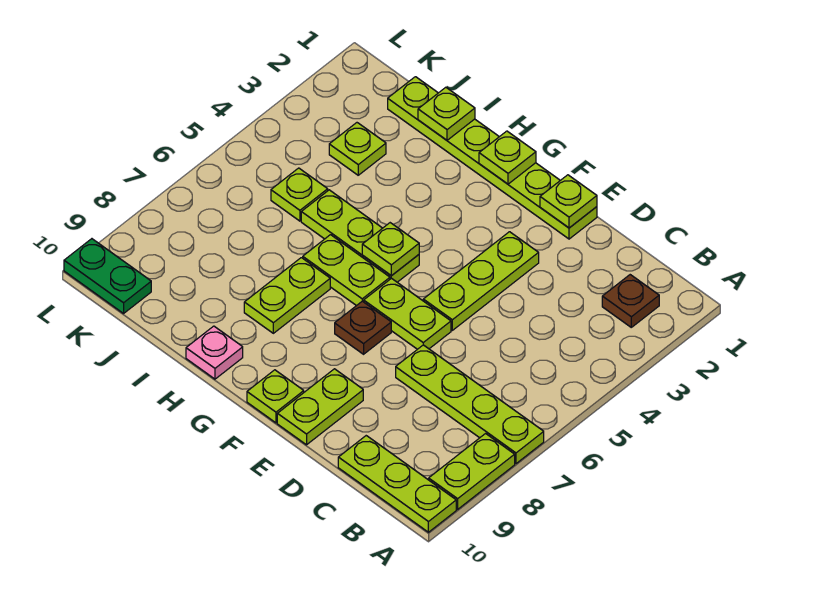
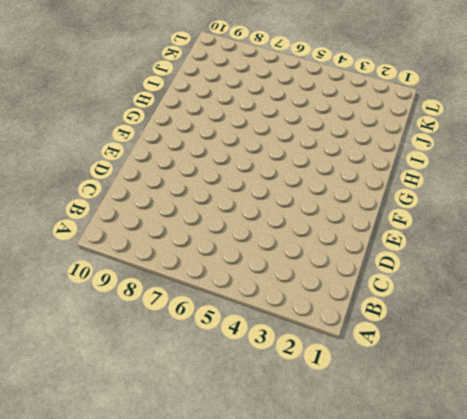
none -> lime plate A7:D7 level 1
none -> lime plate A8:A9 level 1
none -> lime plate A10:C10 level 1

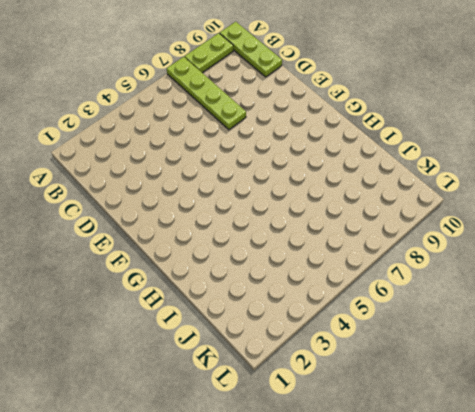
none -> brown plate B2 level 1
none -> lime plate E1:J1 level 1
none -> lime plate E3:E5 level 1

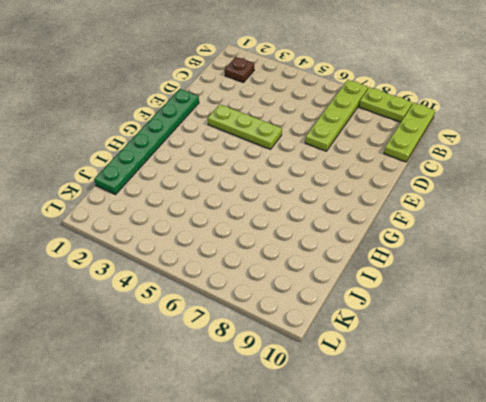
green plate E1:J1 level 1 -> lime plate E1:J1 level 1
none -> lime plate E6:F6 level 1
none -> lime plate E9:E10 level 1
none -> brown plate F7 level 1

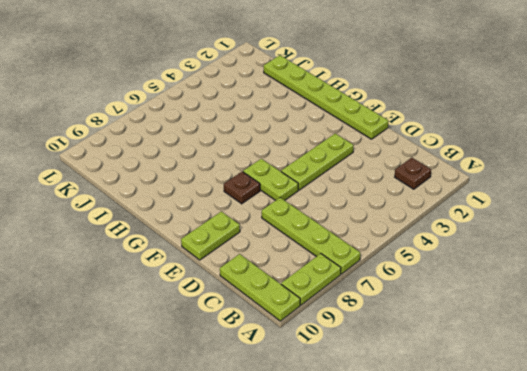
none -> lime plate F10 level 1
none -> lime plate G5:I5 level 1
none -> lime plate G6:H6 level 1

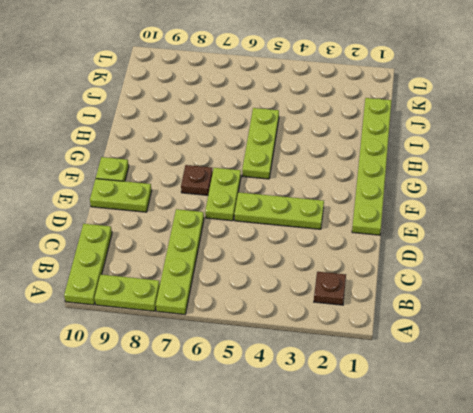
none -> lime plate G6:H6 level 1
none -> lime plate H7:H8 level 1
none -> pink plate H10 level 1

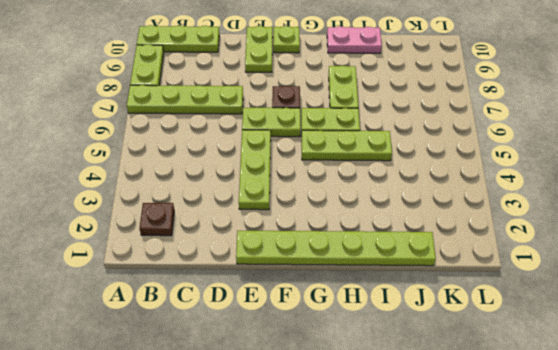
pink plate H10:I10 level 1 -> pink plate H10 level 1
none -> lime plate J3 level 1
none -> lime plate J5 level 1
none -> green plate K10:L10 level 1

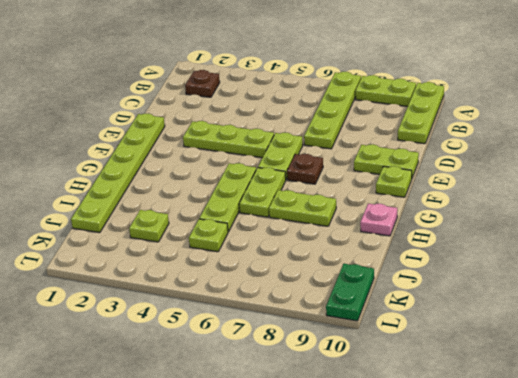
none -> lime plate E1 level 2
none -> lime plate G1 level 2
none -> lime plate G5 level 2

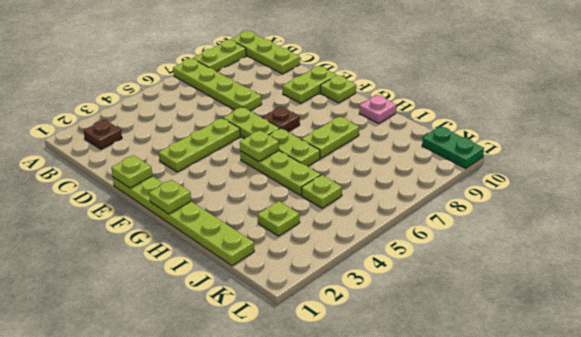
none -> lime plate I1 level 2

